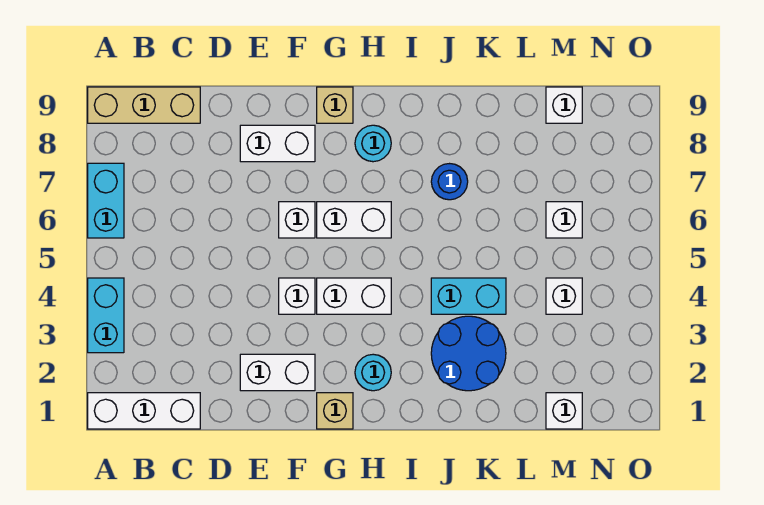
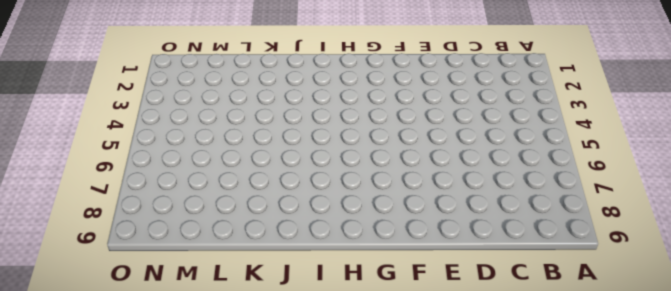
none -> white brick A1:C1 level 1
none -> cyan brick A3:A4 level 1
none -> cyan brick A6:A7 level 1

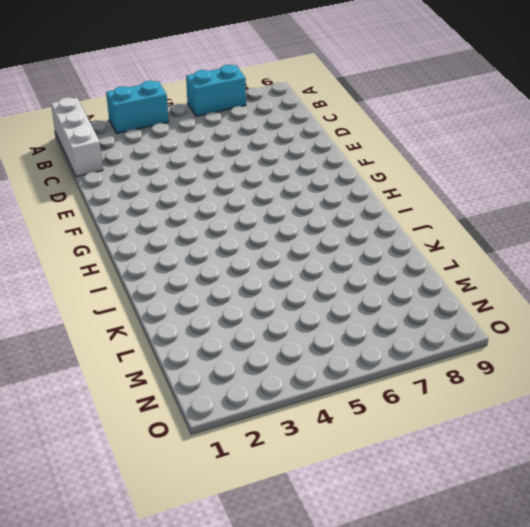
none -> tan brick A9:C9 level 1
none -> white brick E2:F2 level 1
none -> white brick E8:F8 level 1

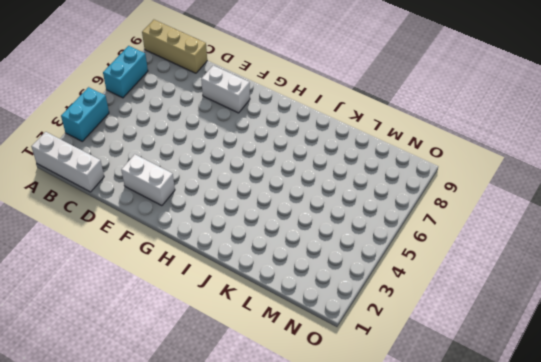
none -> white brick F4 level 1
none -> white brick F6 level 1
none -> tan brick G1 level 1

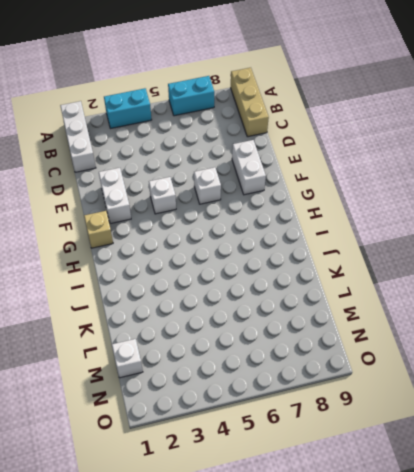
none -> white brick G4:H4 level 1
none -> white brick G6:H6 level 1
none -> tan brick G9 level 1

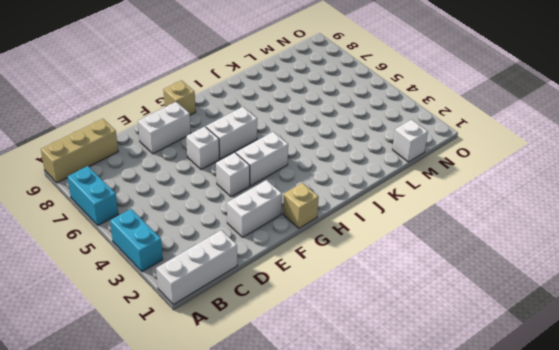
none -> cyan round brick H2 level 1
none -> cyan round brick H8 level 1
none -> blue round brick J2:K3 level 1

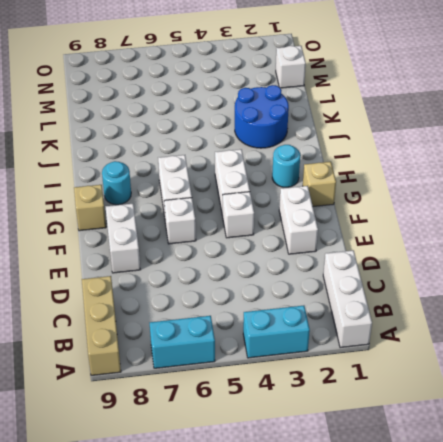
none -> cyan brick J4:K4 level 1
none -> blue round brick J7 level 1
none -> white brick M4 level 1

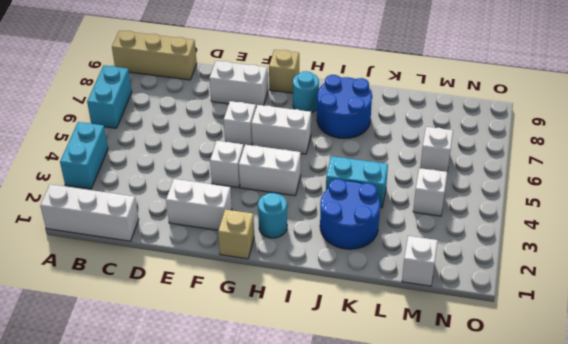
blue round brick I7:J8 level 1 -> blue round brick J7 level 1
none -> white brick M9 level 1

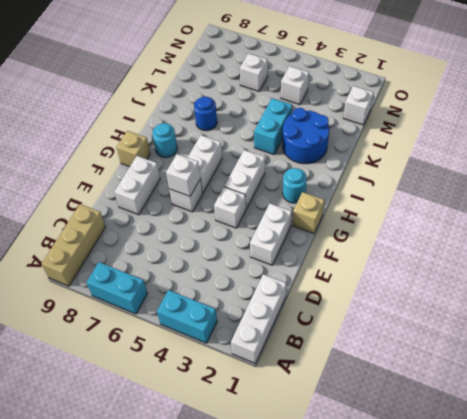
white brick F6 level 2 -> white brick M9 level 1

